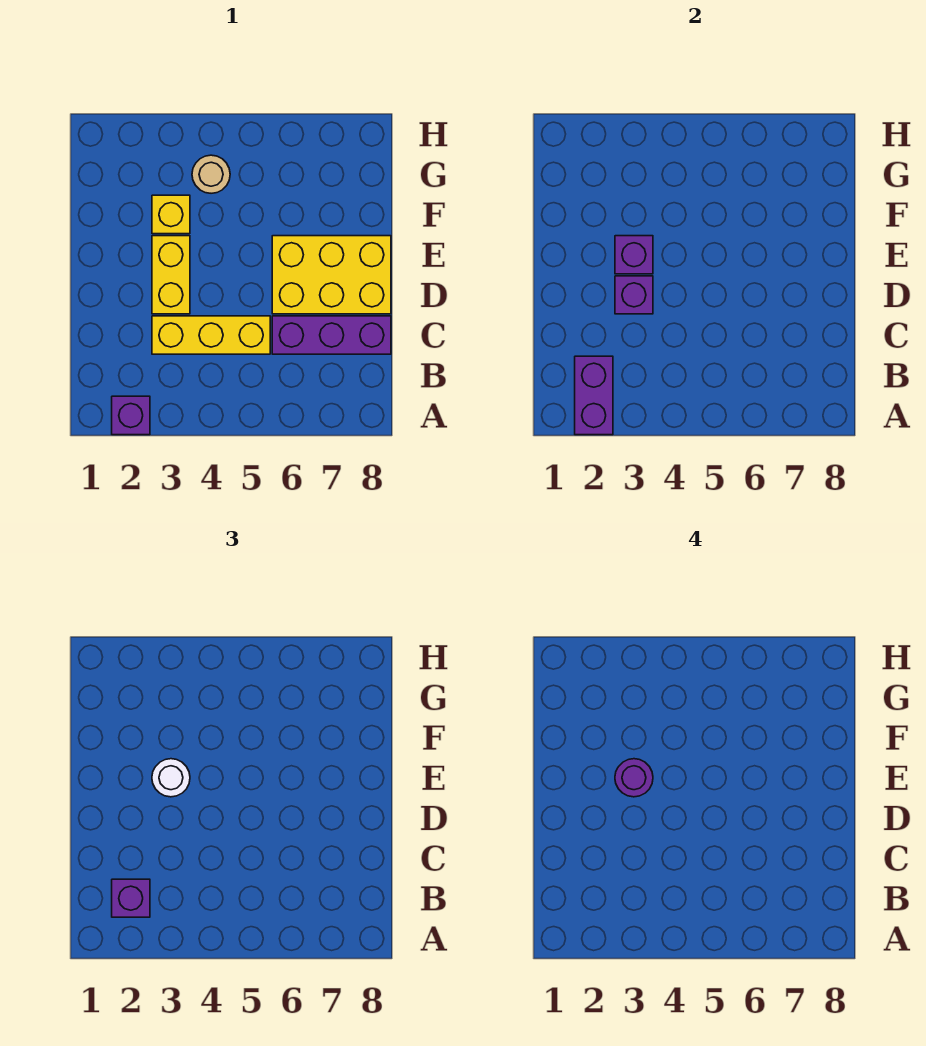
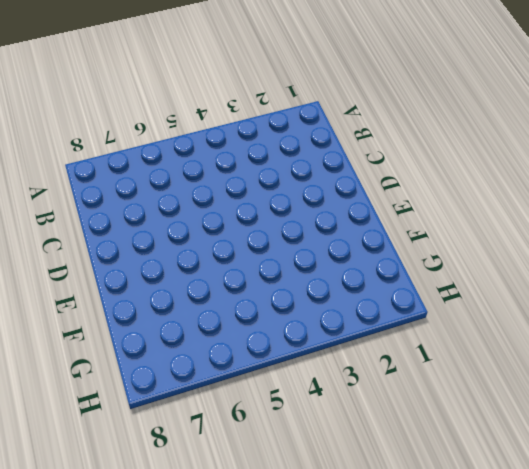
none -> purple brick A2 level 1
none -> yellow brick C3:C5 level 1
none -> purple brick C6:C8 level 1

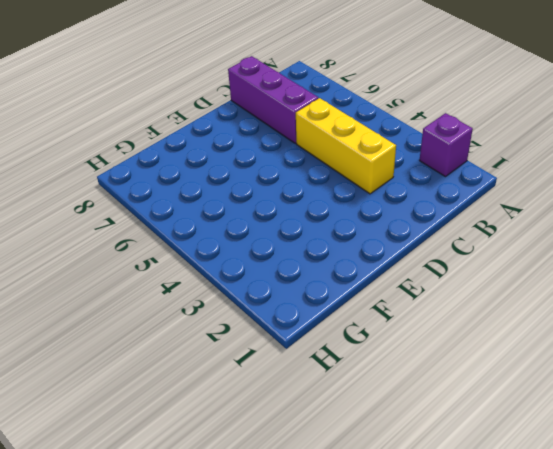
none -> yellow brick D3:E3 level 1
none -> yellow brick D6:E8 level 1
none -> yellow brick F3 level 1

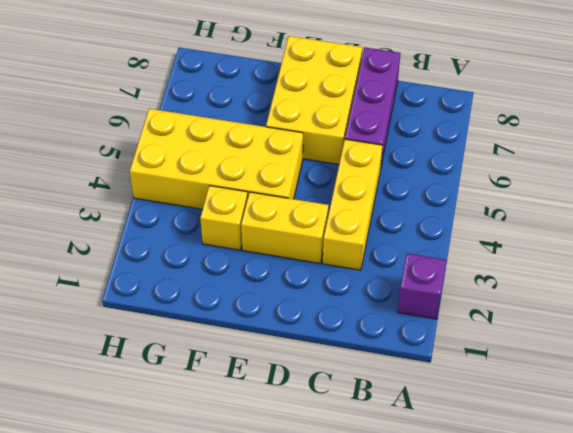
yellow brick E4:H5 level 1 -> tan round brick G4 level 1
none -> purple brick A2:B2 level 2
none -> purple brick D3 level 2
none -> purple brick E3 level 2

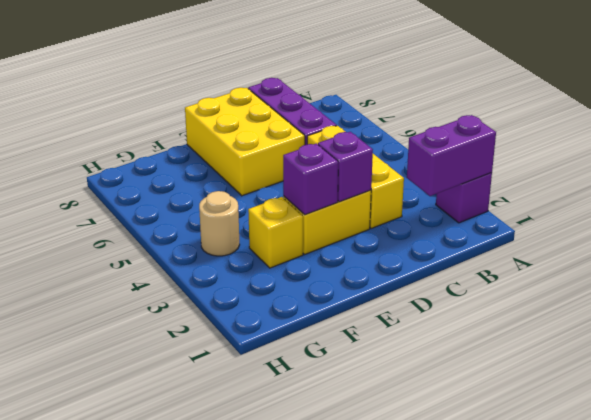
none -> purple brick B2 level 3
none -> white round brick E3 level 3
none -> purple round brick E3 level 4

